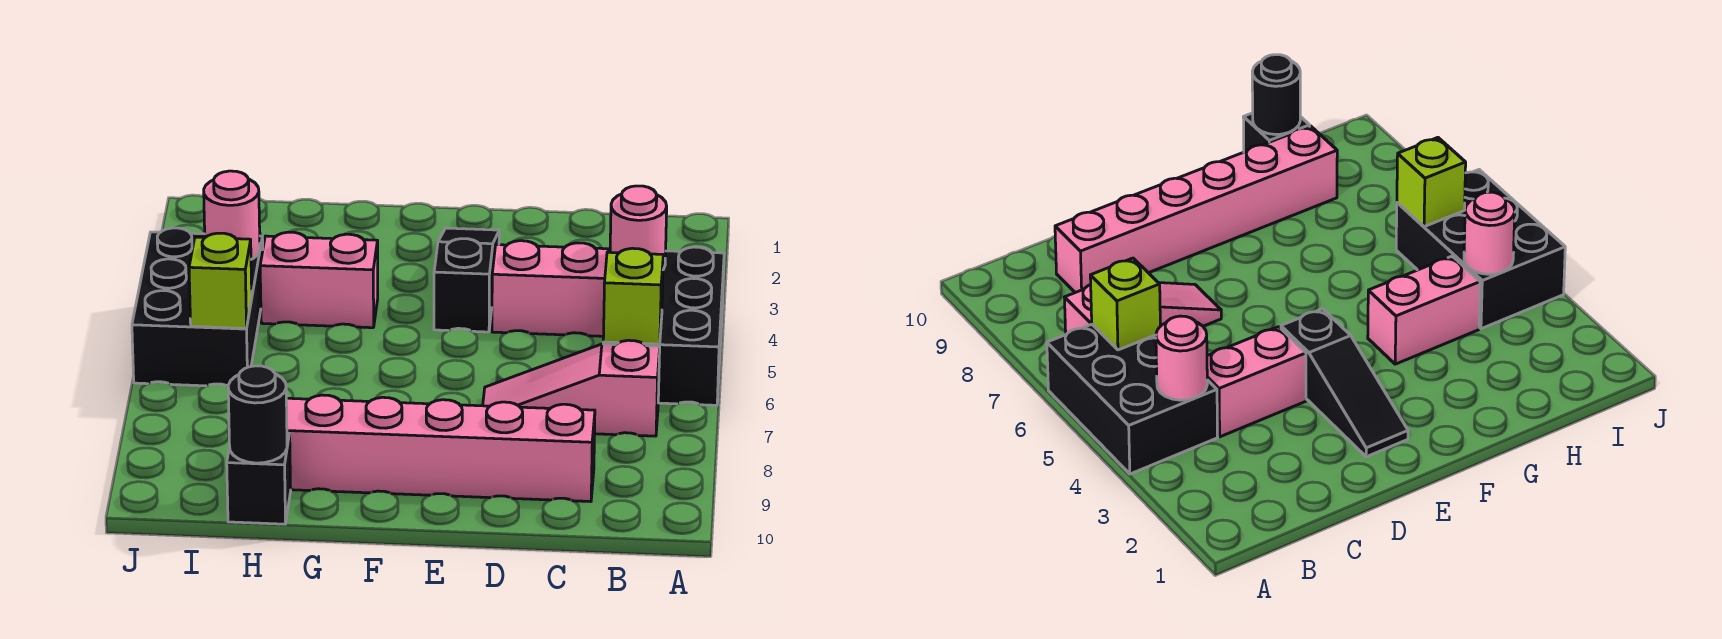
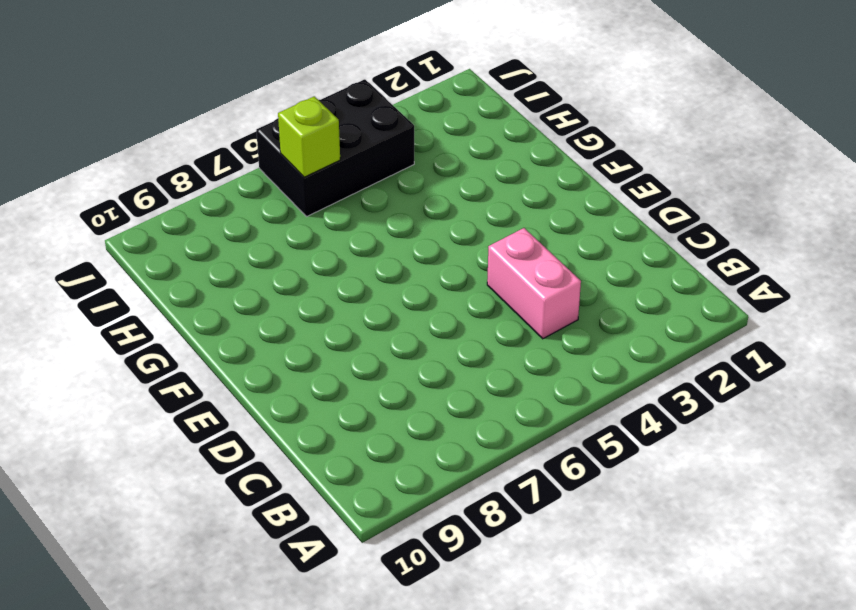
none -> black brick A4:B6 level 1
none -> pink slope B7:D7 level 1 top B
none -> pink brick C9:H9 level 1

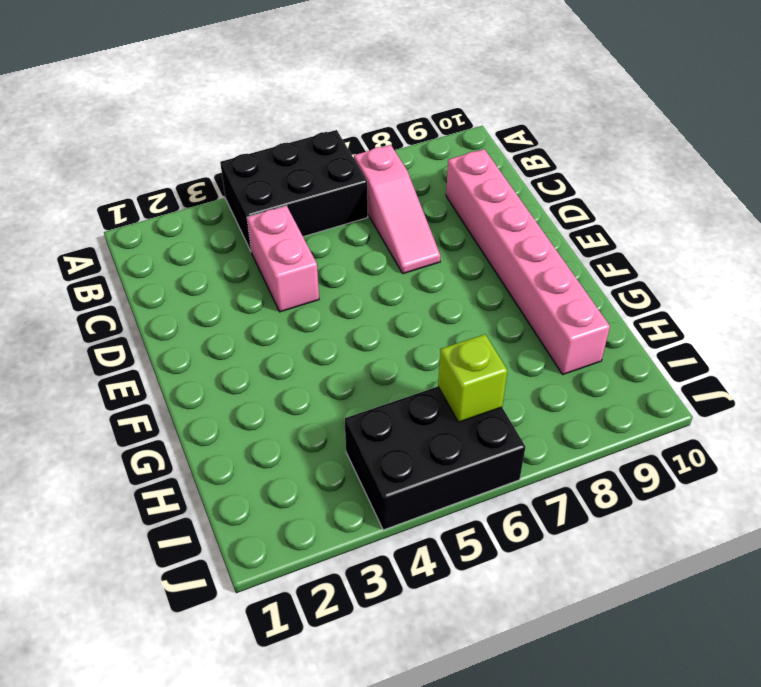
none -> black slope E2:E4 level 1 top 4
none -> pink brick G4:H4 level 1
none -> black brick H10 level 1

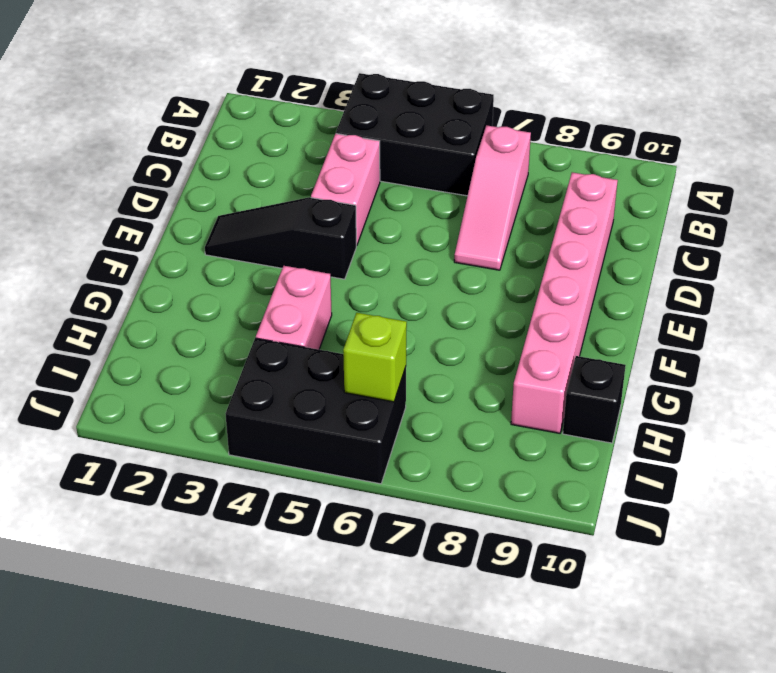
none -> pink round brick B4 level 2
none -> lime brick B6 level 2
none -> black round brick H10 level 2

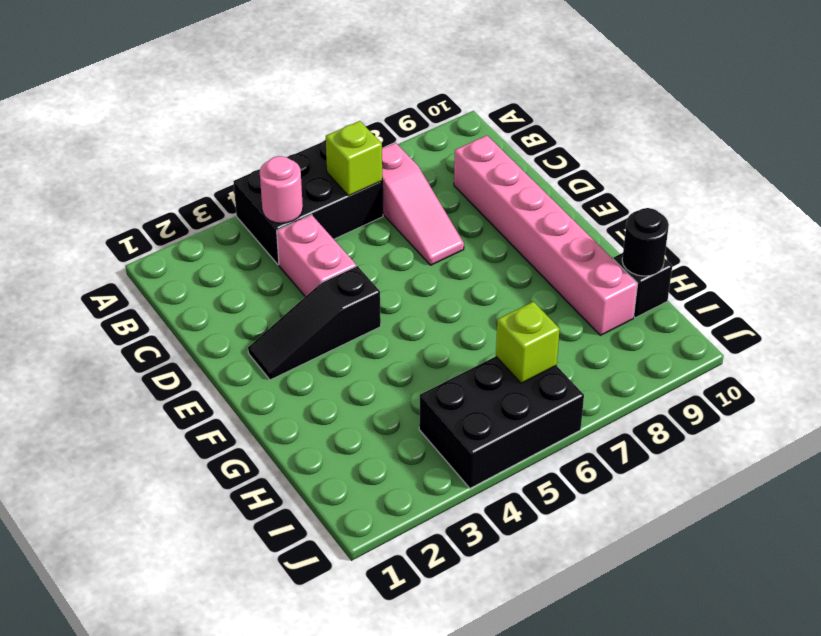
none -> pink brick G4:H4 level 1
none -> pink round brick I4 level 2

